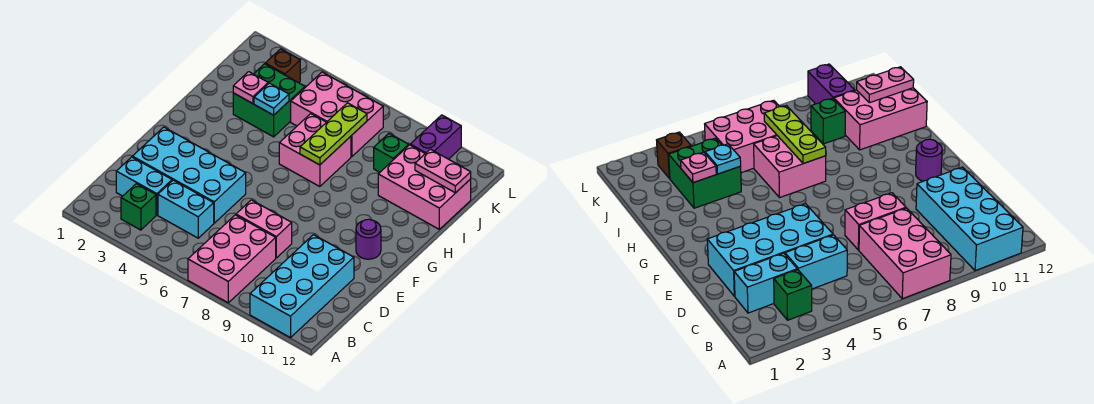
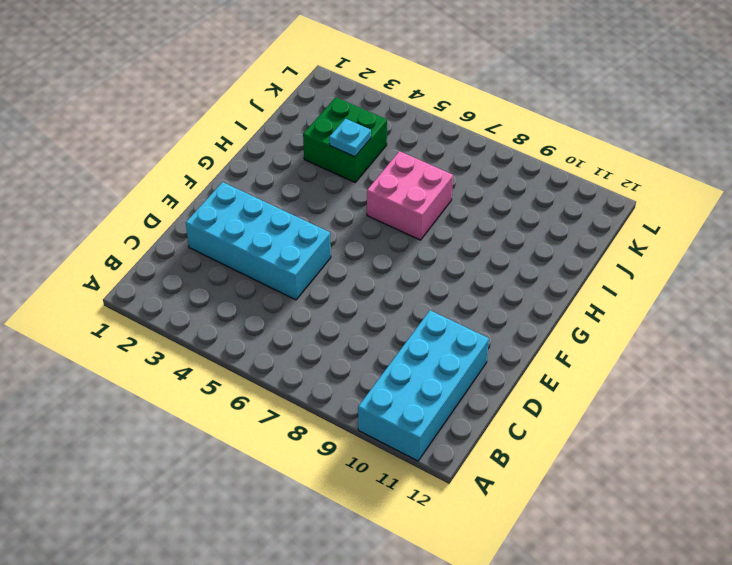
none -> pink brick A7:C8 level 1
none -> green brick B3 level 1
none -> cyan brick C2:C3 level 1

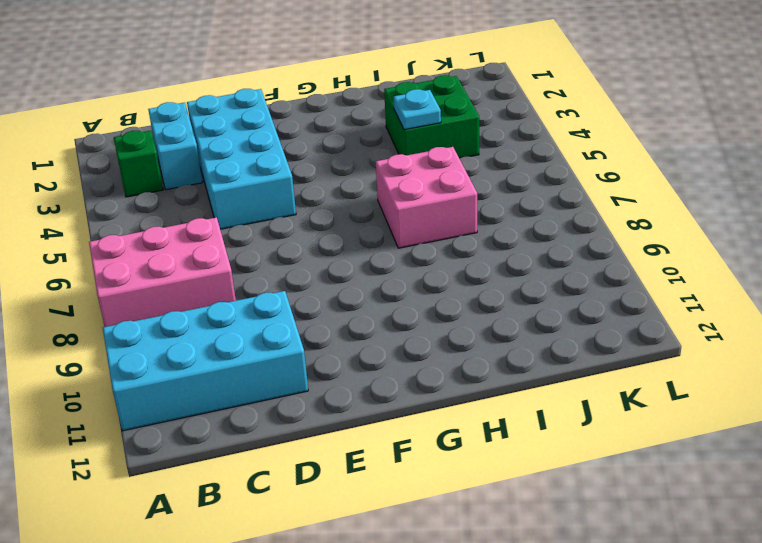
none -> cyan brick C4:C5 level 1
none -> pink brick D7:D8 level 1
none -> purple round brick F11 level 1

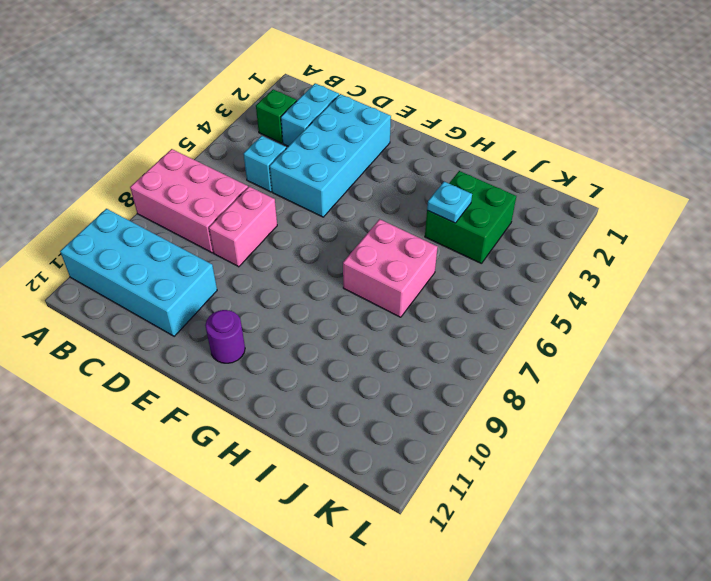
cyan brick C5 level 1 -> cyan brick C4:C5 level 1
none -> pink brick I10:J12 level 1
none -> pink brick J5:K7 level 1
none -> green brick J9 level 1

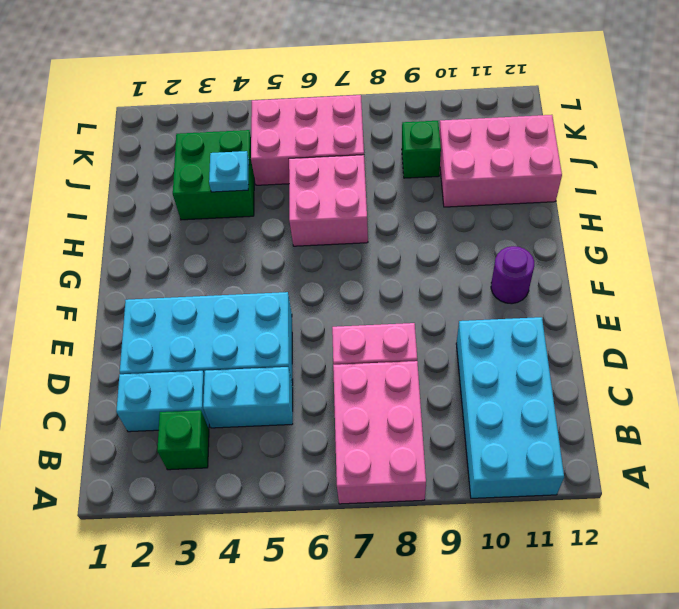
none -> brown brick K3 level 1
none -> purple brick K10:L10 level 1
none -> lime plate H7:J7 level 2

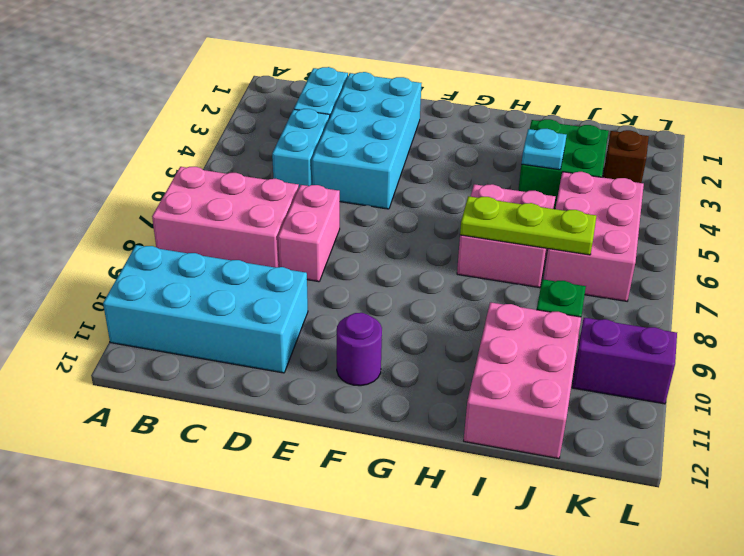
none -> green brick B3 level 1
none -> pink plate I3 level 2
none -> pink plate J11:J12 level 2

